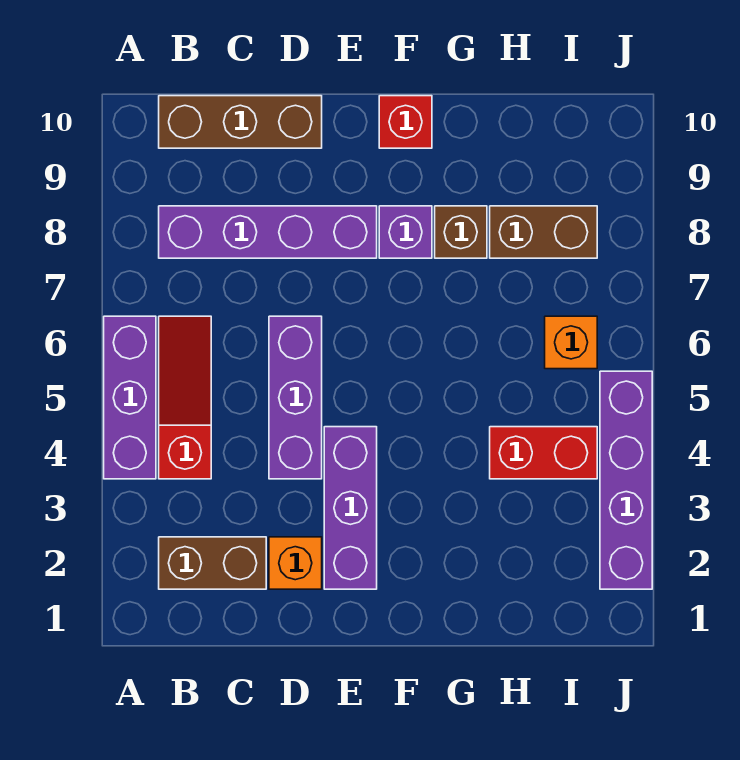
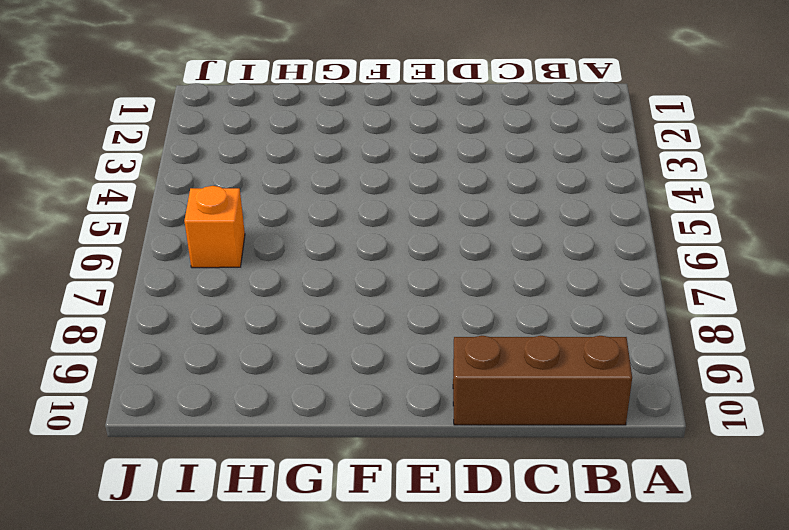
none -> purple brick A4:A6 level 1
none -> brown brick B2:C2 level 1
none -> red slope B4:B6 level 1 top 4

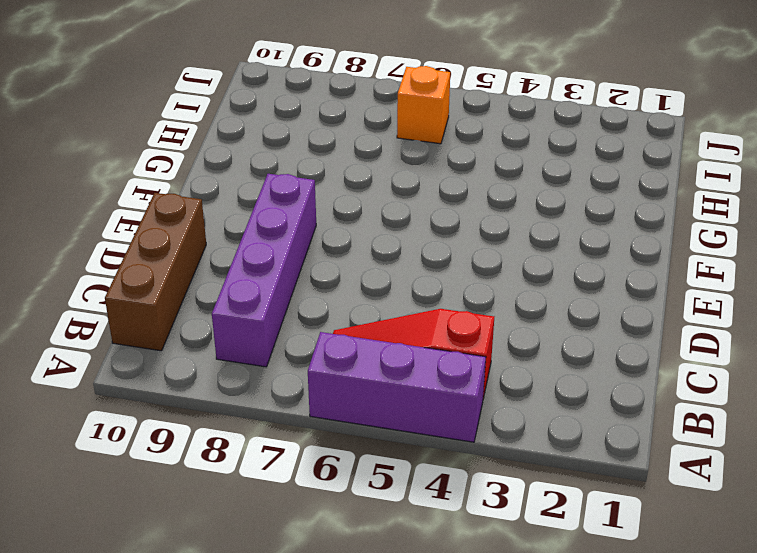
none -> brown brick B2:C2 level 1
none -> orange brick D2 level 1
none -> purple brick D4:D6 level 1

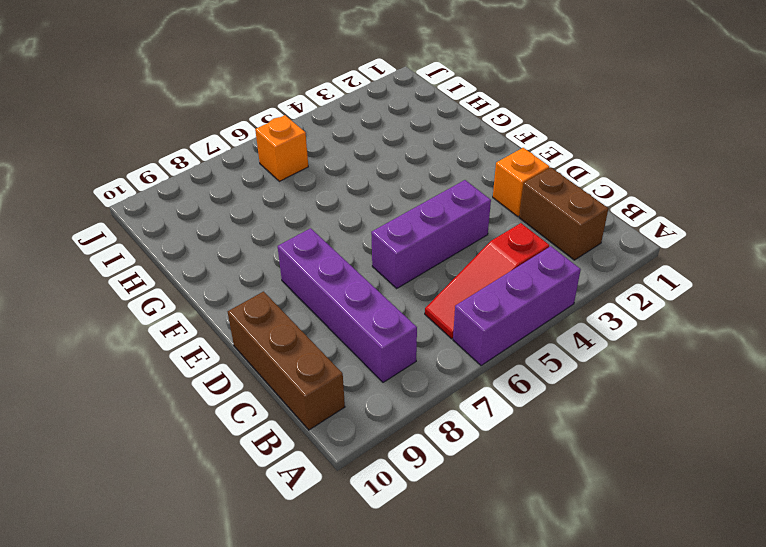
none -> purple brick E2:E4 level 1
none -> purple brick F8 level 1
none -> red brick F10 level 1

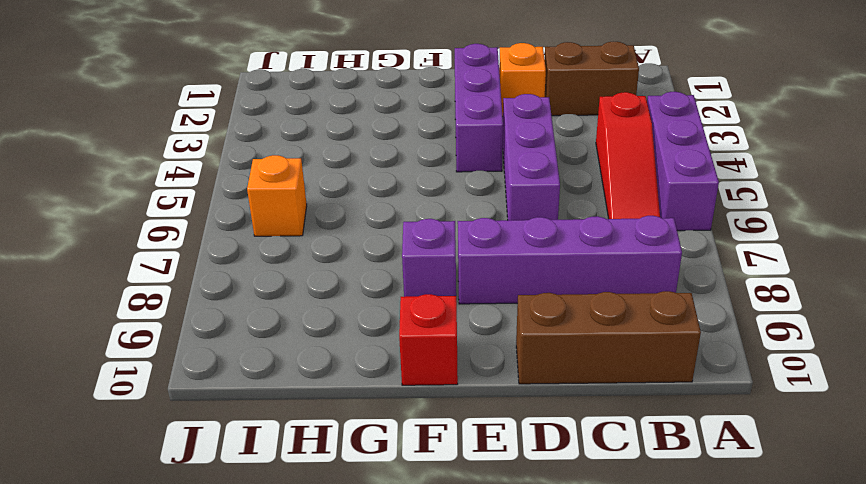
none -> brown brick G8 level 1
none -> red brick H4:I4 level 1
none -> brown brick H8:I8 level 1

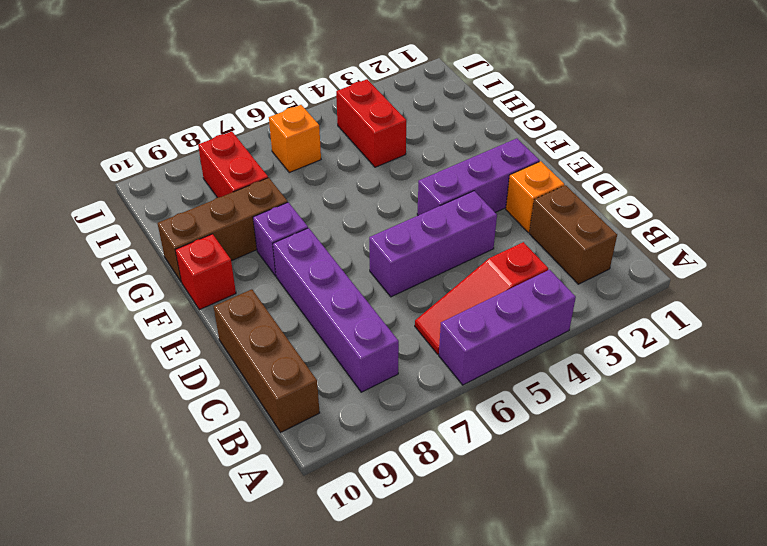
brown brick G8:G10 level 1 -> brown brick G8 level 1
red brick H8:I8 level 1 -> brown brick H8:I8 level 1
none -> purple brick J2:J5 level 1

